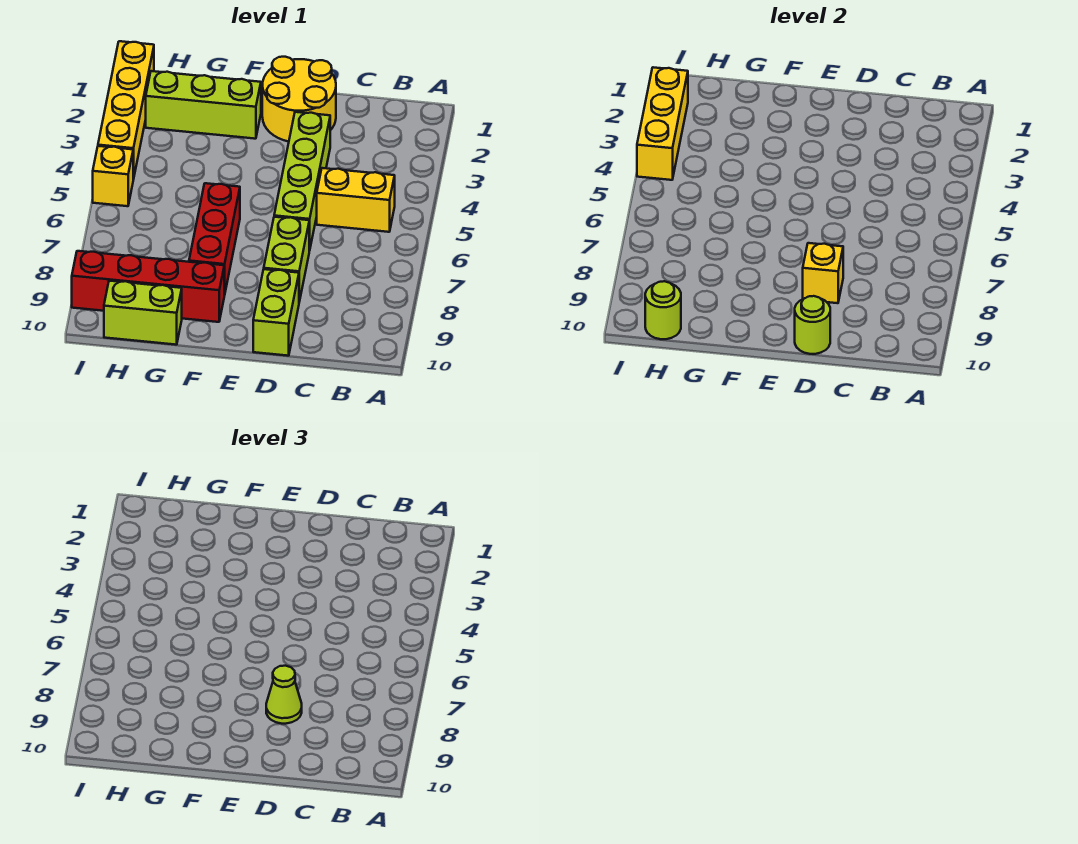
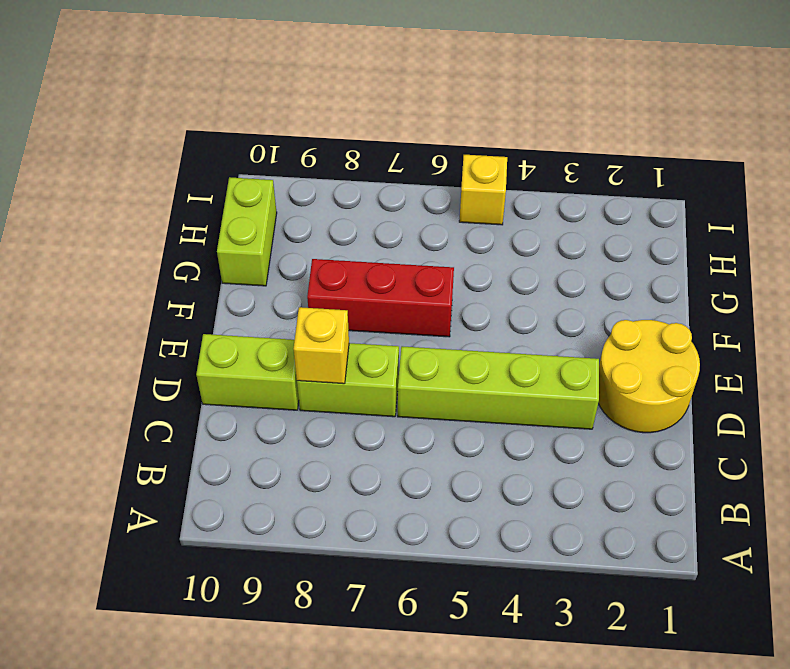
none -> yellow brick B5:C5 level 1
none -> lime brick F2:H2 level 1
none -> red brick F9:I9 level 1

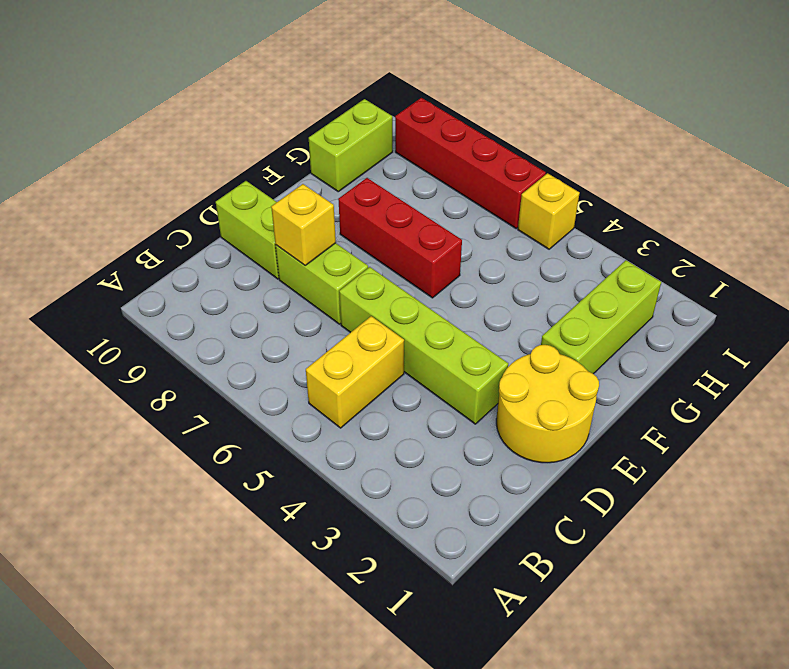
red brick I6:I9 level 1 -> red brick F9:I9 level 1
none -> yellow brick I1:I4 level 1
none -> lime round brick D10 level 2
none -> lime round brick H10 level 2

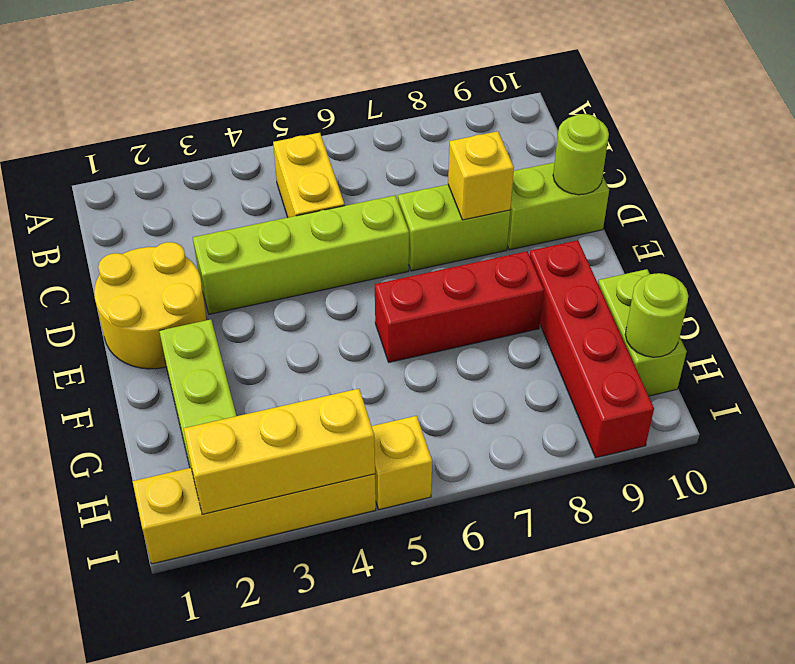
none -> lime cone D8 level 3

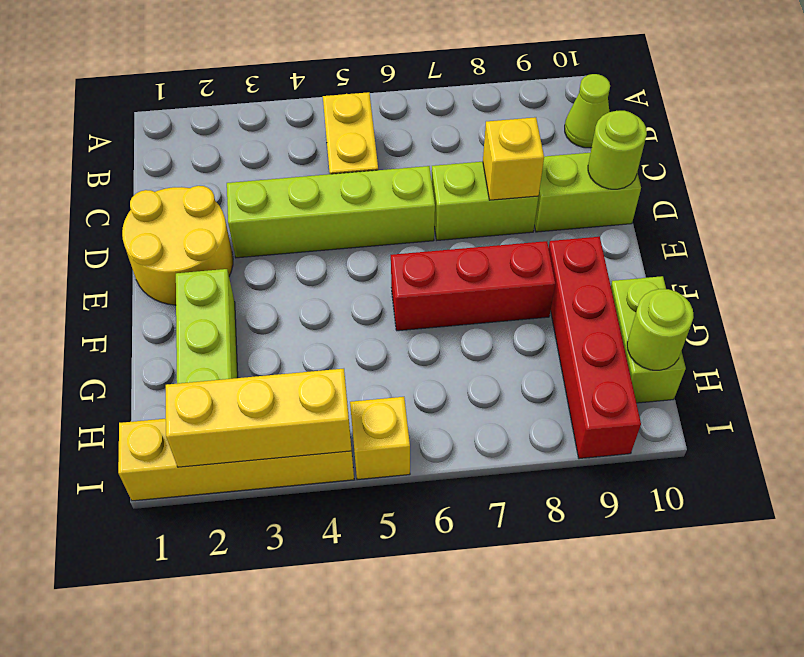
lime cone B10 level 1 -> lime cone D8 level 3

